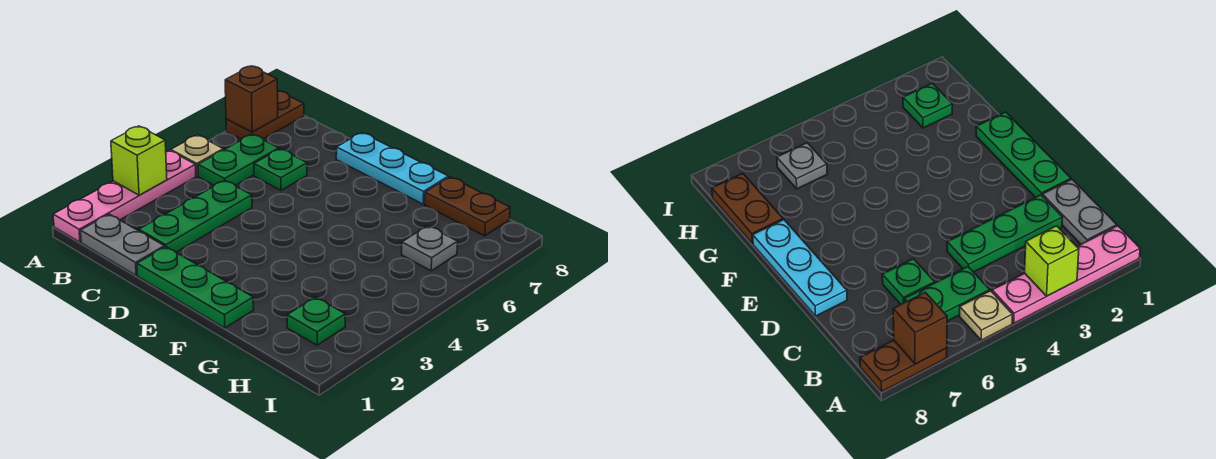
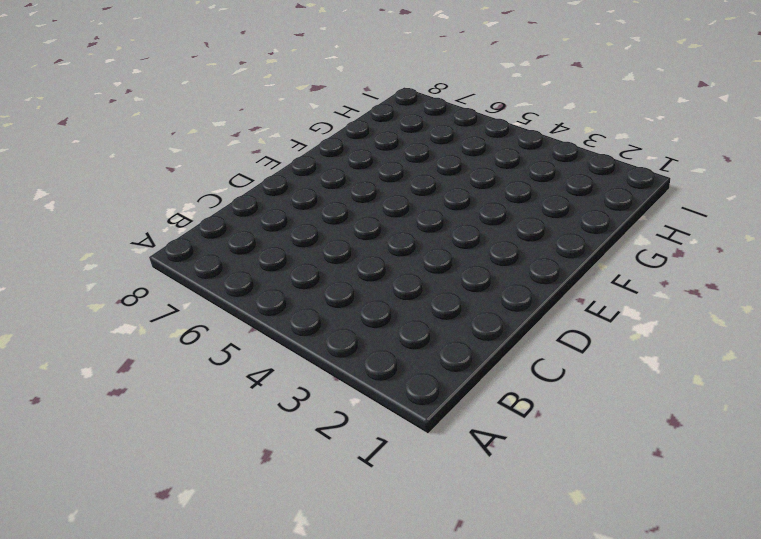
none -> pink plate A1:A4 level 1
none -> tan plate A5 level 1
none -> brown plate A7:A8 level 1

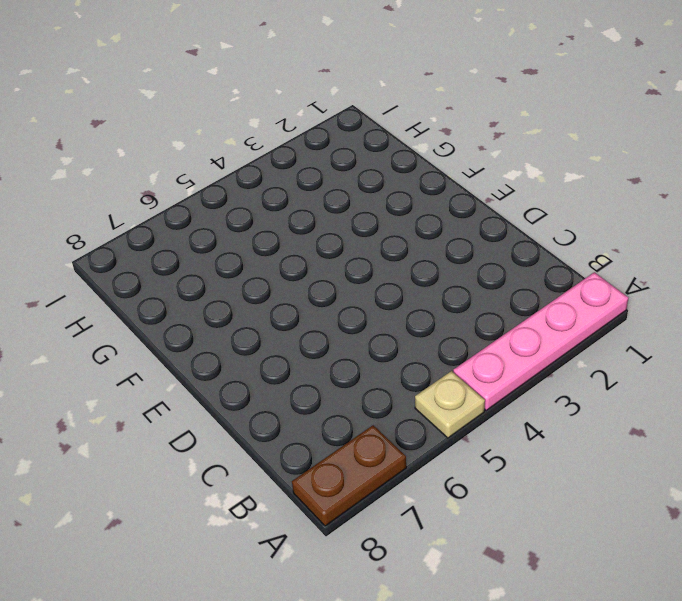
none -> grey plate B1:C1 level 1
none -> green plate B5:B6 level 1
none -> green plate C2:C4 level 1

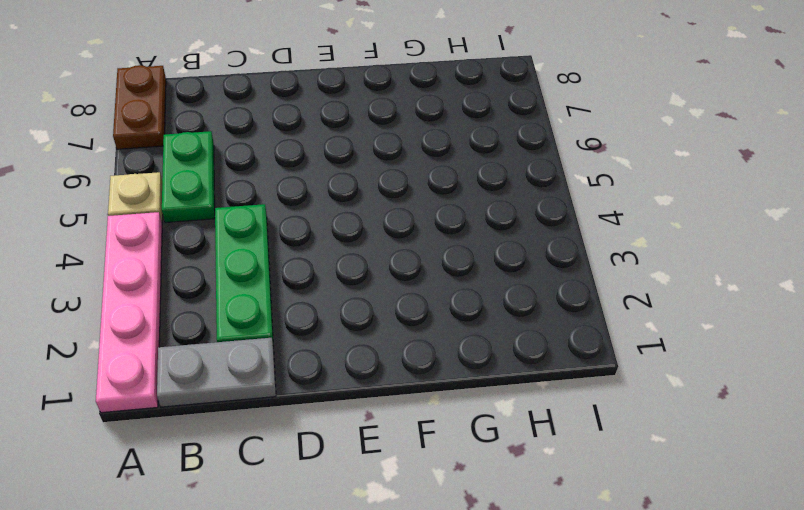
none -> green plate C6 level 1
none -> green plate D1:F1 level 1
none -> cyan plate D8:F8 level 1

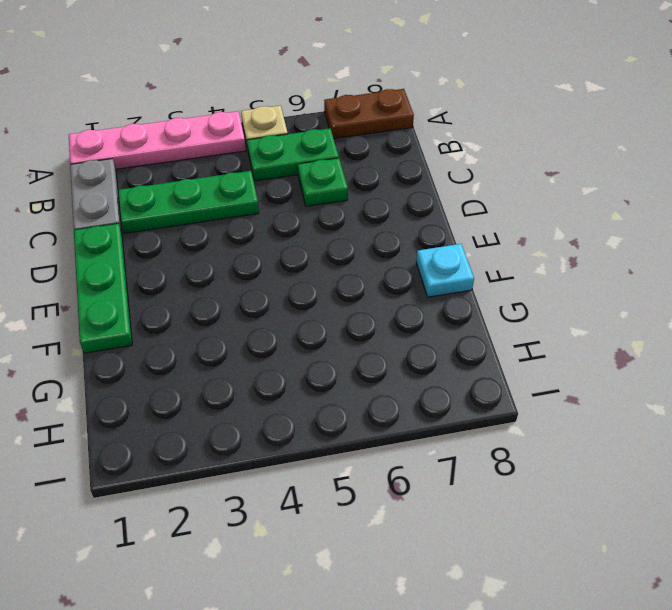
cyan plate F8 level 1 -> cyan plate D8:F8 level 1
none -> brown plate G8:H8 level 1
none -> green plate H2 level 1
none -> grey plate H6 level 1

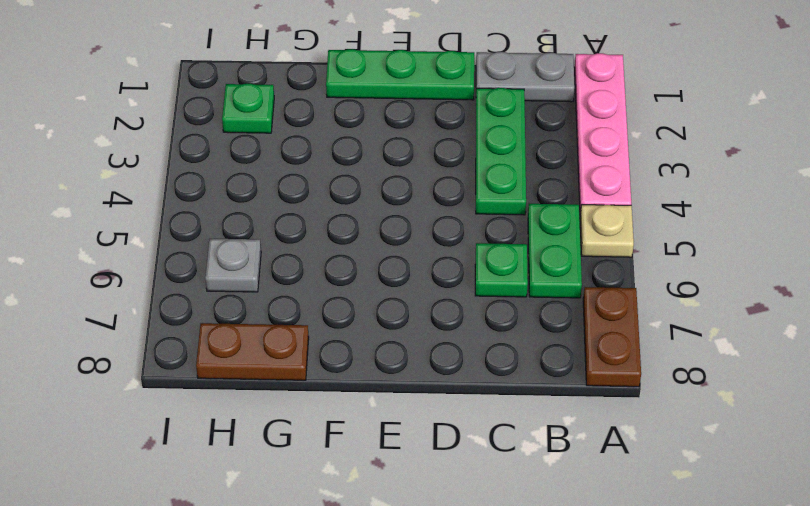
none -> cyan plate D8:F8 level 1
none -> lime brick A3 level 2
none -> brown brick A7 level 2

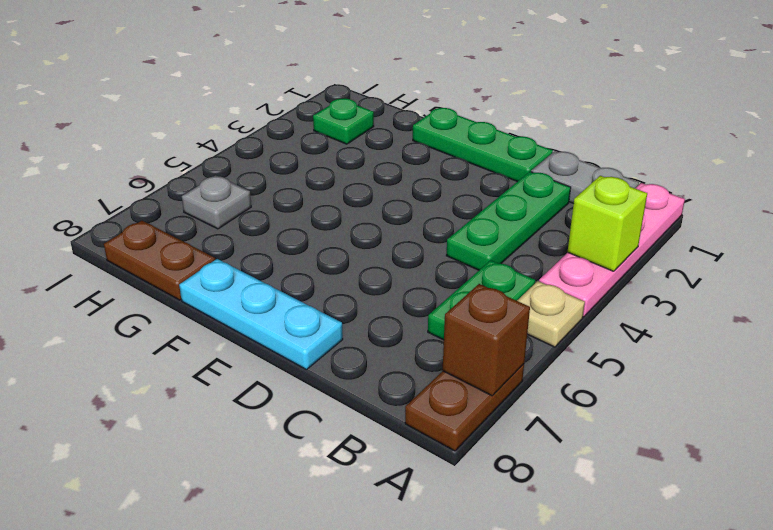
none -> green plate C6 level 1

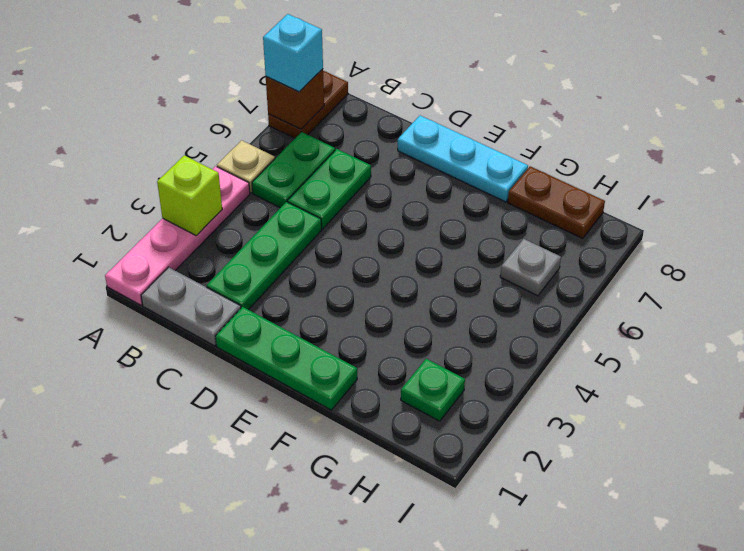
cyan brick A7 level 3 -> none
green plate C5:C6 level 1 -> green plate C6 level 1

